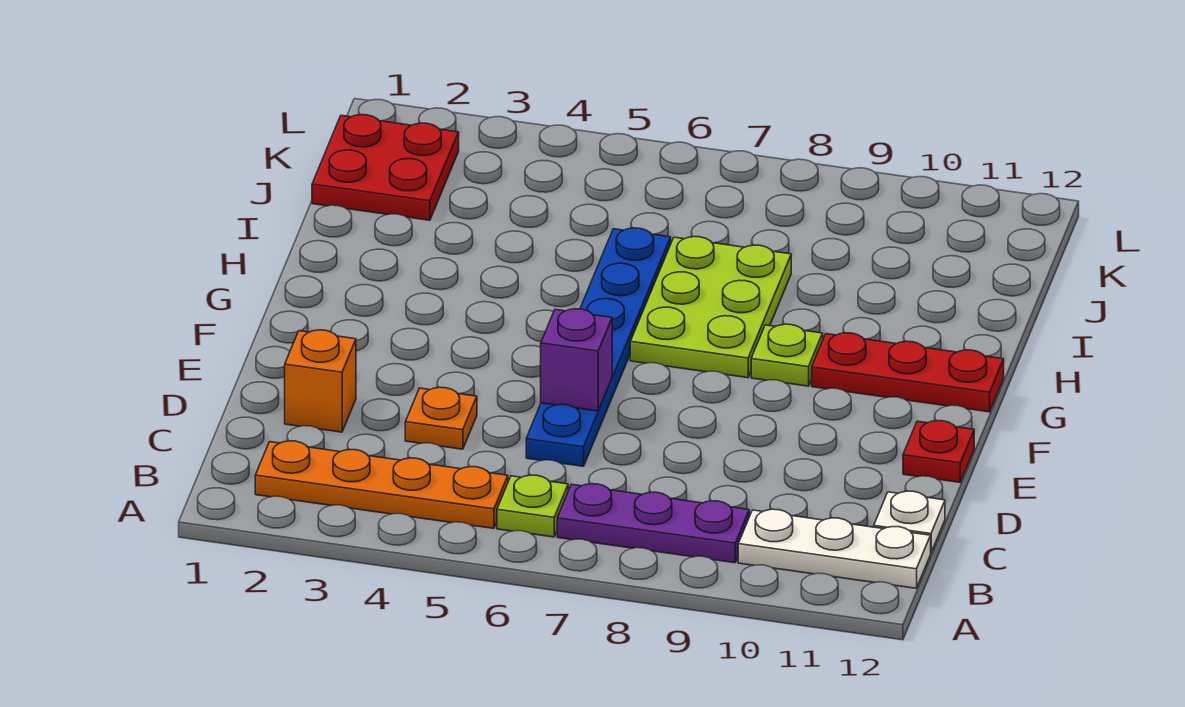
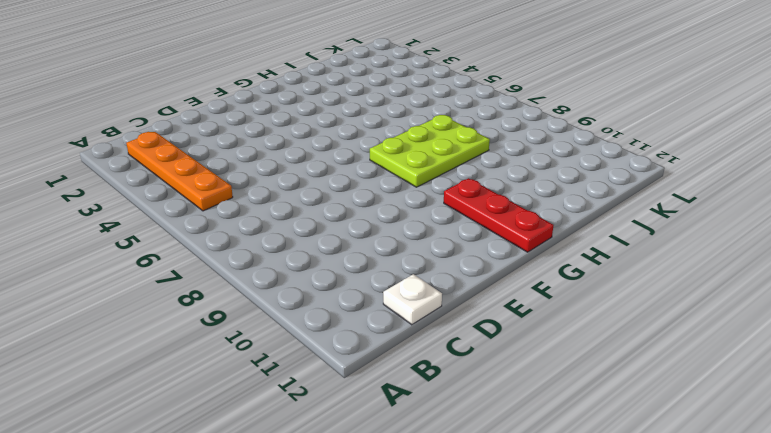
none -> lime plate B6 level 1
none -> purple plate B7:B9 level 1
none -> white plate B10:B12 level 1

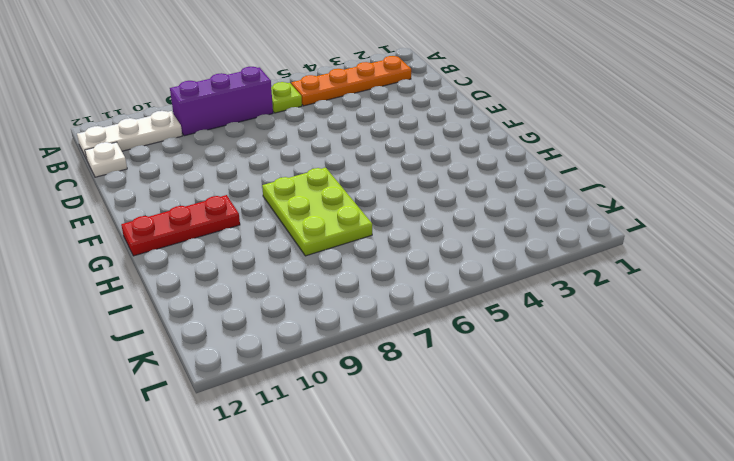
purple brick B7:B9 level 1 -> purple plate B7:B9 level 1
none -> orange brick D2 level 1
none -> orange plate D4 level 1
none -> blue plate D6:I6 level 1

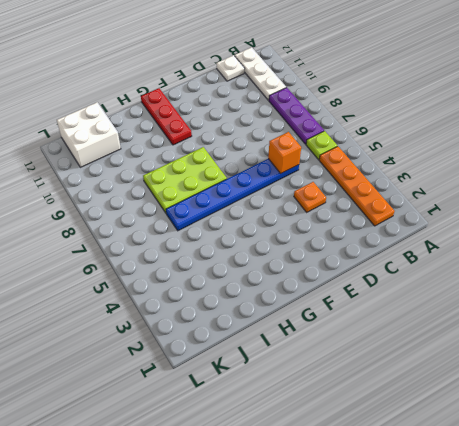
orange brick D6 level 2 -> orange brick D2 level 1
white brick J11:K12 level 1 -> none
none -> red plate E12 level 1
none -> lime plate G9 level 1
none -> red plate J1:K2 level 1

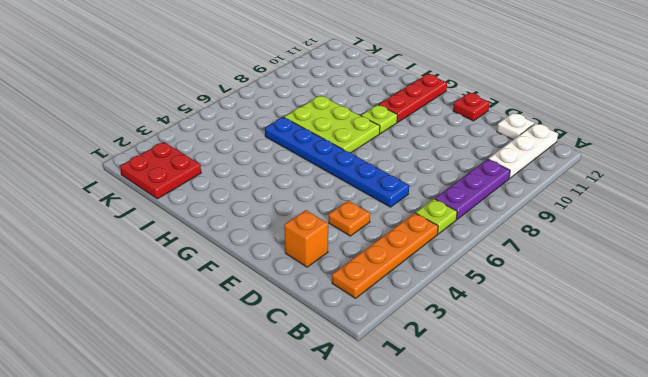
none -> purple brick E6 level 2

